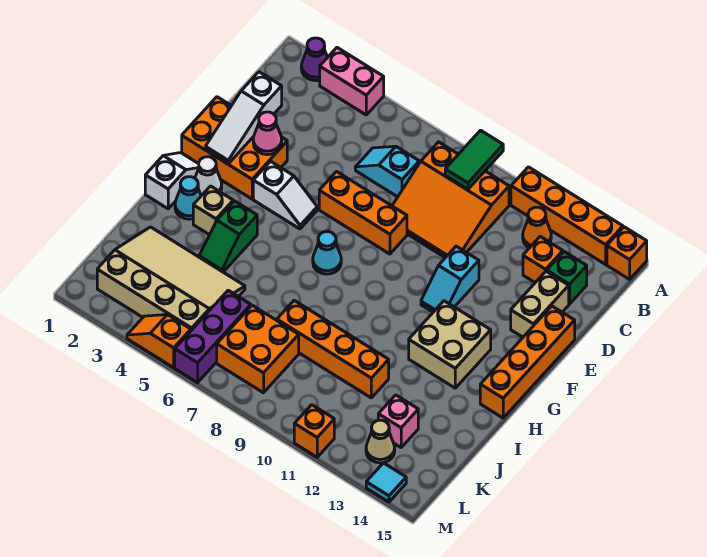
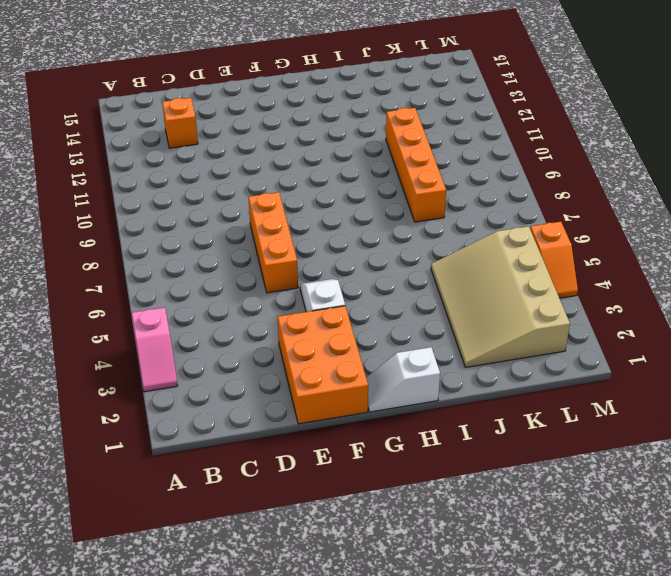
pink slope A3:A4 level 1 top 4 -> pink brick A3:A4 level 1
none -> purple cone A2 level 1
none -> orange brick A11:A14 level 1
none -> orange brick A15 level 1
none -> orange slope B8:D10 level 1 top B

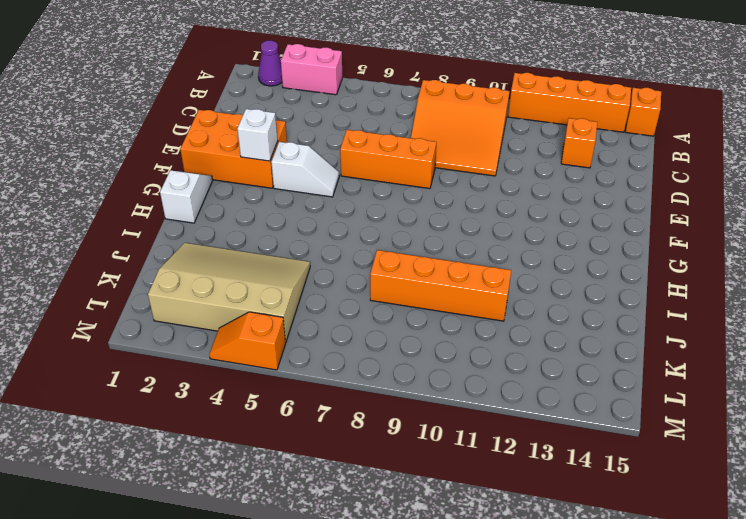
white brick F3 level 2 -> none
none -> orange cone B12 level 1
none -> cyan slope C6:C7 level 1 top 7
none -> green brick C14 level 1
none -> tan brick D14:E14 level 1

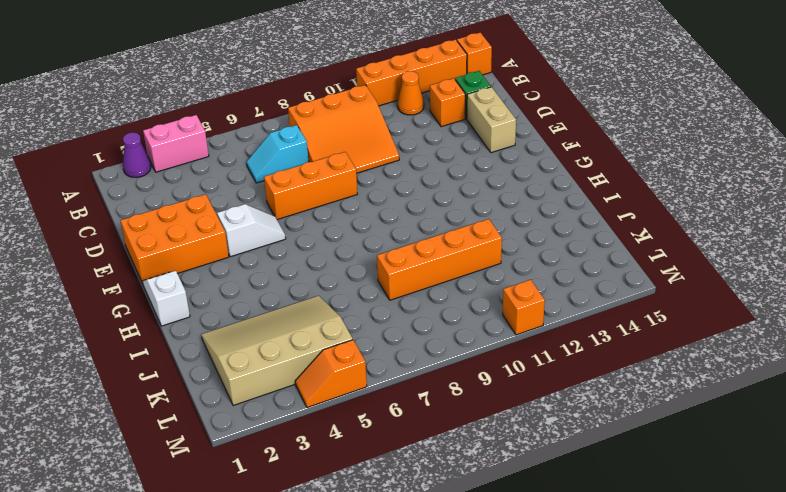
none -> cyan slope E11:F11 level 1 top E
none -> orange brick E15:H15 level 1
none -> white cone G2 level 1
none -> cyan cone G7 level 1

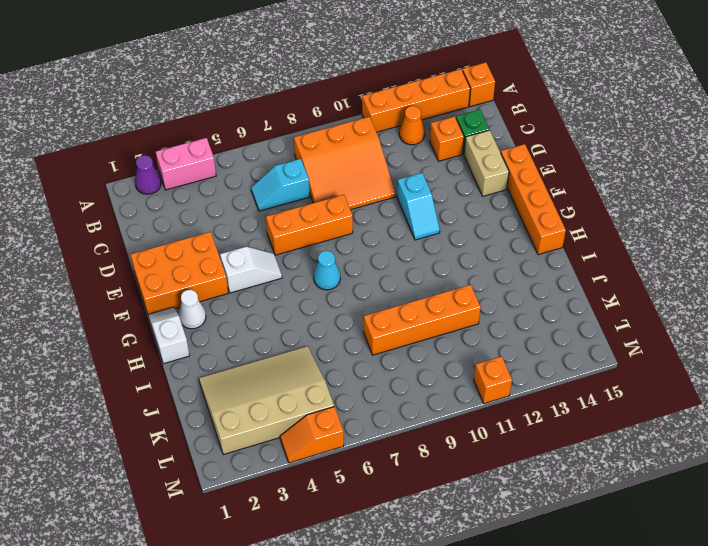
none -> tan brick G12:H13 level 1
none -> cyan cone H2 level 1
none -> tan brick H3 level 1
none -> green slope H4:I4 level 1 top H

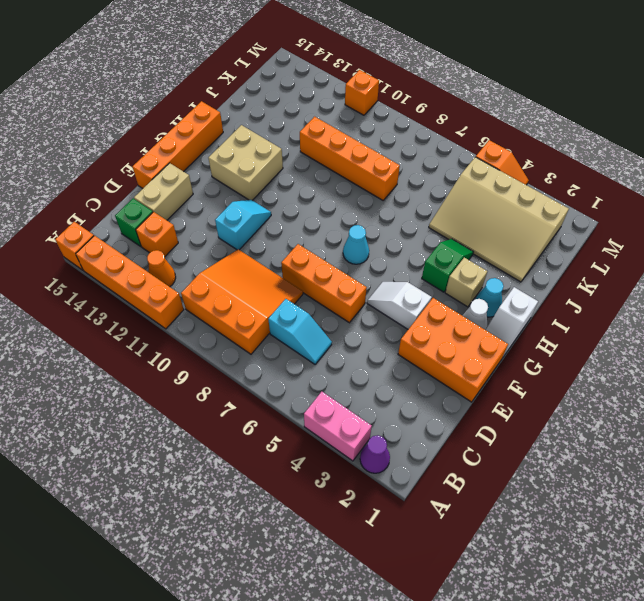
none -> purple brick K6:M6 level 1
none -> orange brick K7:L8 level 1
none -> pink brick K13 level 1
none -> tan cone L13 level 1

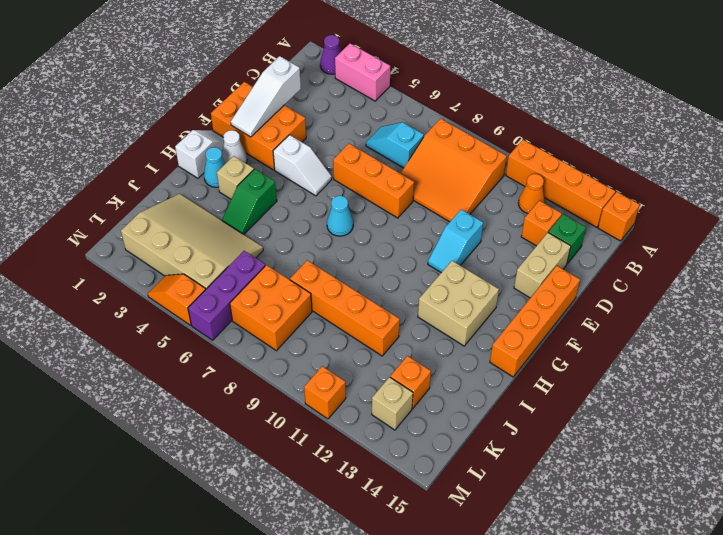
orange brick K13 level 1 -> pink brick K13 level 1
tan brick L13 level 1 -> tan cone L13 level 1
none -> cyan tile M14 level 1
none -> green tile A9:B9 level 2
none -> pink cone E3 level 2

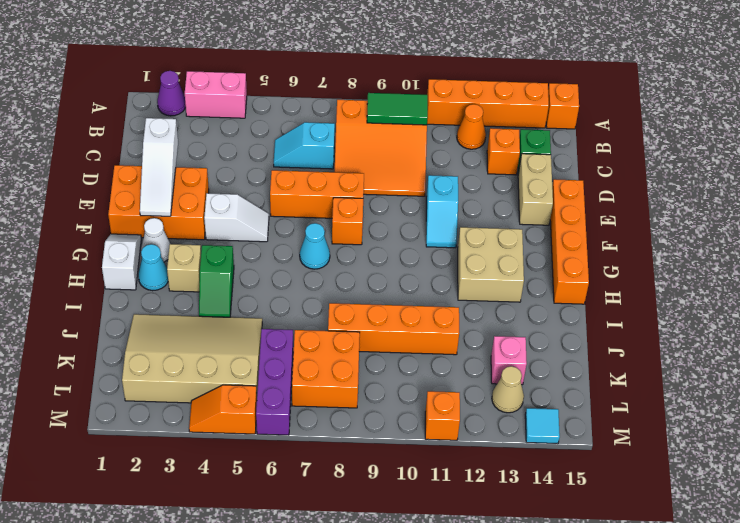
green tile B9:B10 level 2 -> green tile A9:B9 level 2
orange brick F8 level 1 -> none
none -> pink cone E3 level 2

